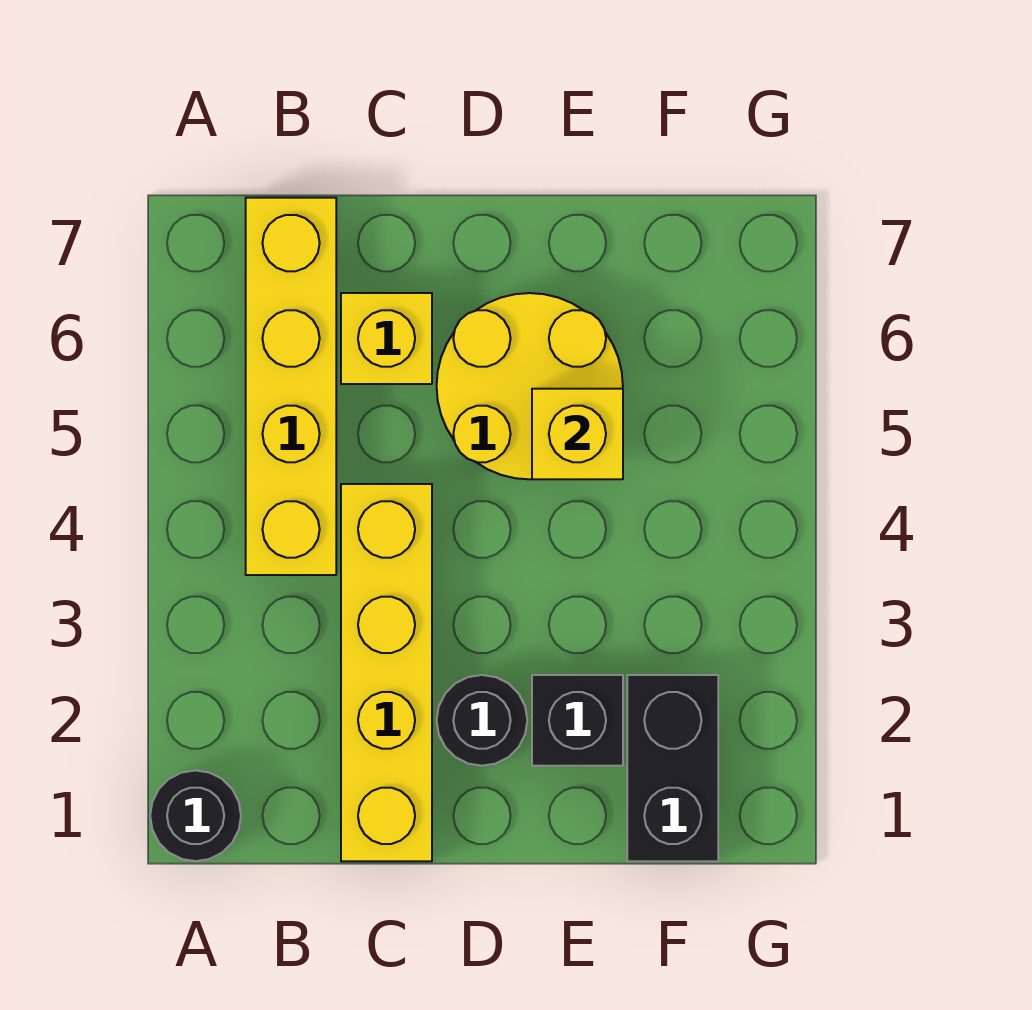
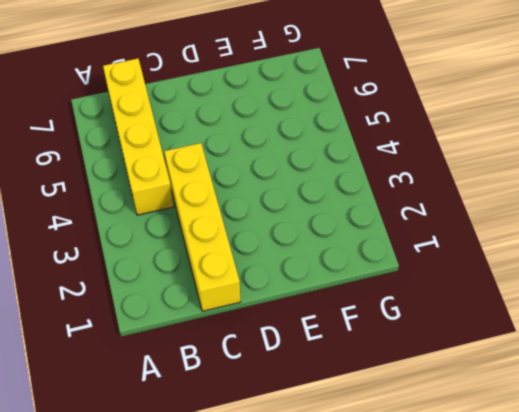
none -> black round brick A1 level 1
none -> yellow brick C6 level 1

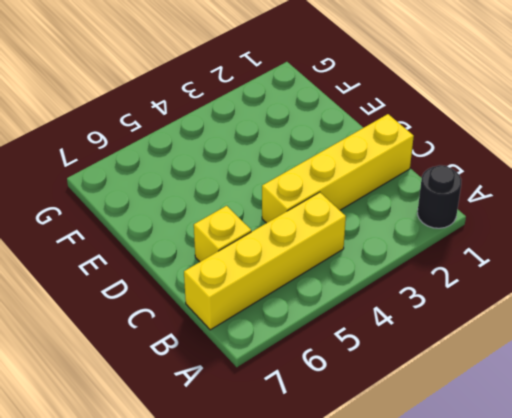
none -> black round brick D2 level 1
none -> yellow round brick D5:E6 level 1

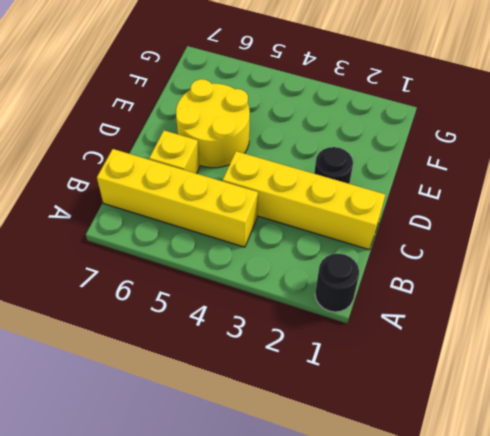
none -> black brick E2 level 1
none -> black brick F1:F2 level 1

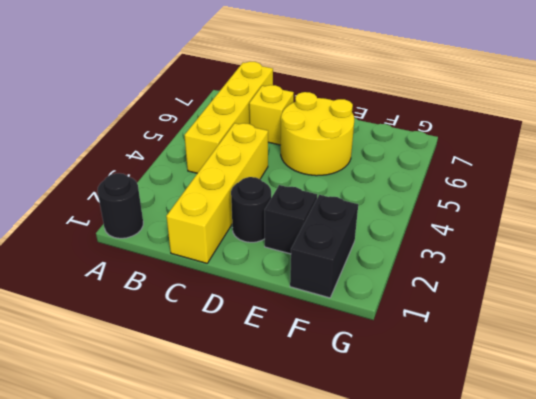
none -> yellow brick E5 level 2

